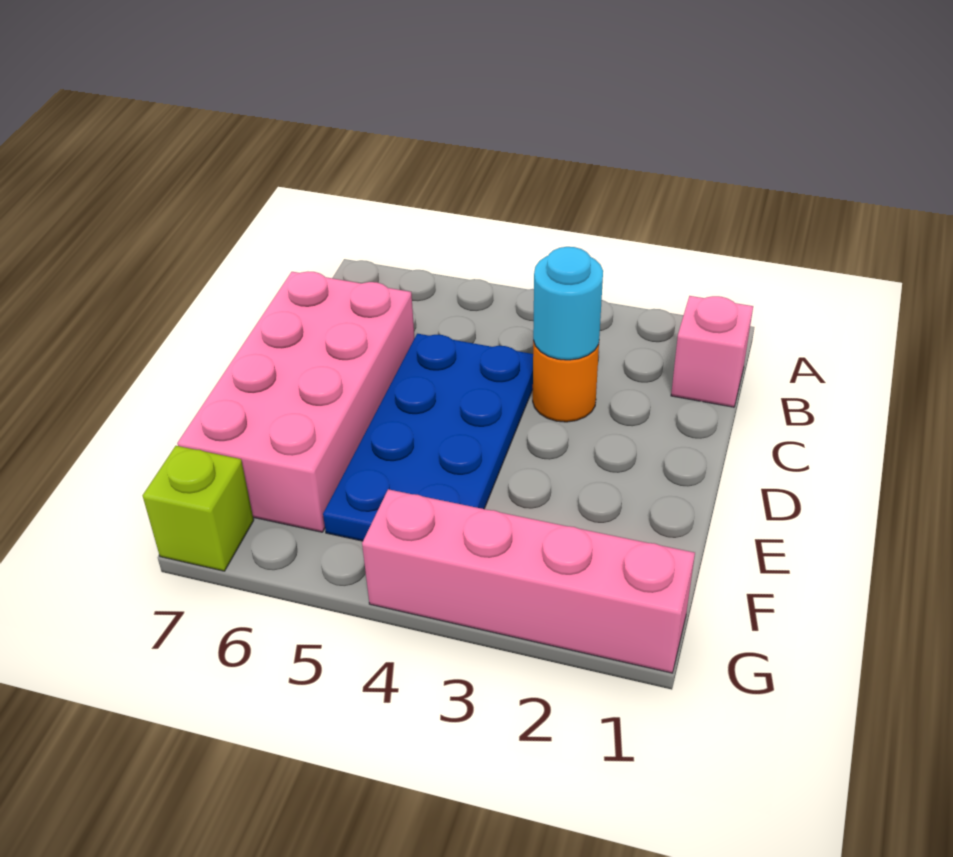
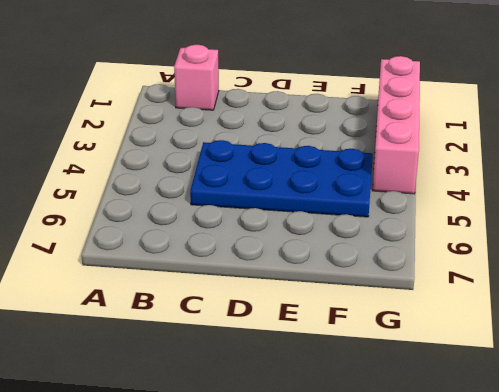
none -> orange round brick C3 level 1
none -> pink brick C6:F7 level 1

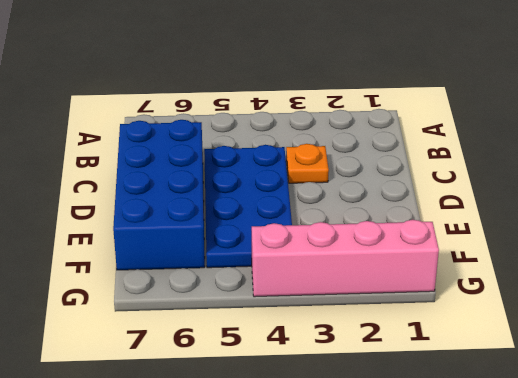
orange plate C3 level 1 -> orange round brick C3 level 1
blue brick C6:F7 level 1 -> pink brick C6:F7 level 1
none -> pink brick B1 level 1
none -> lime brick G7 level 1

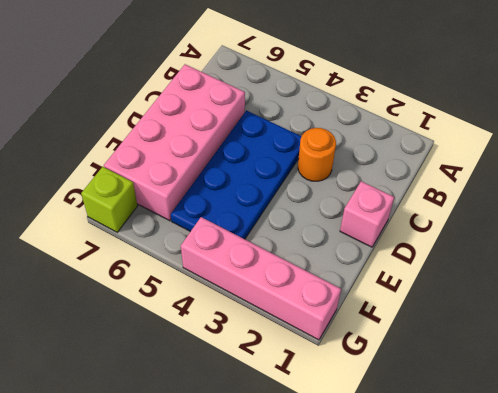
pink brick D1 level 1 -> pink brick B1 level 1
none -> cyan round brick C3 level 2

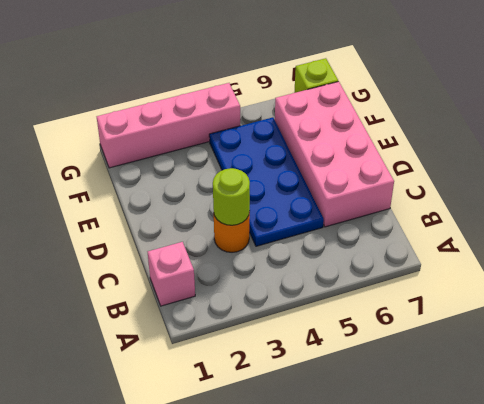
lime round brick C3 level 2 -> cyan round brick C3 level 2

